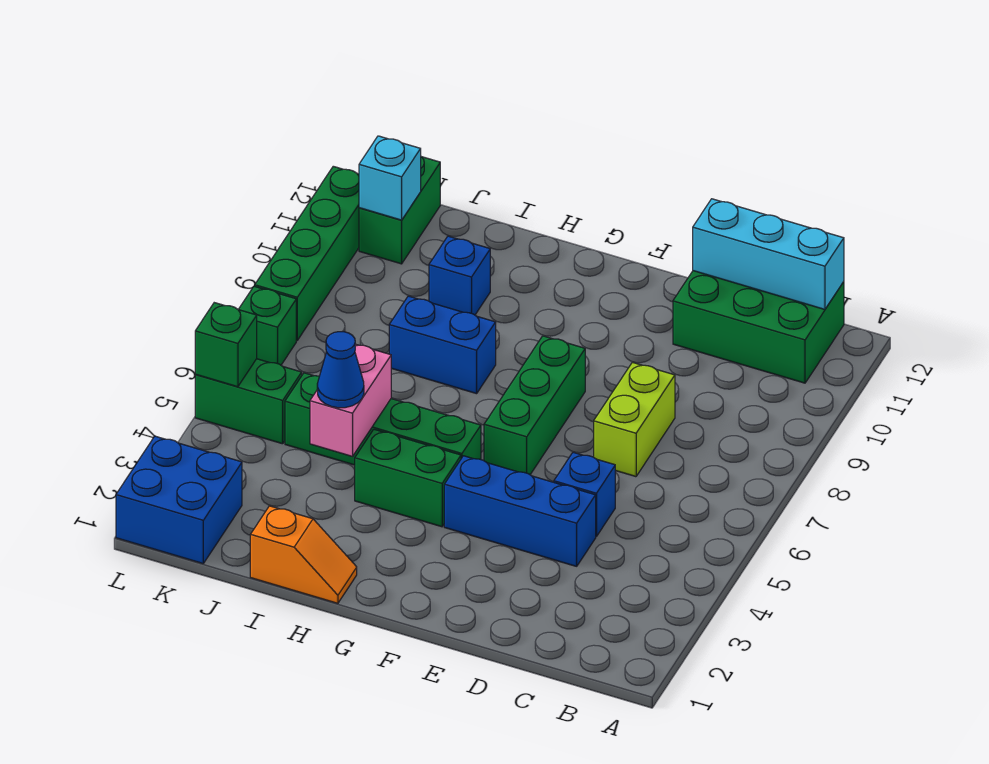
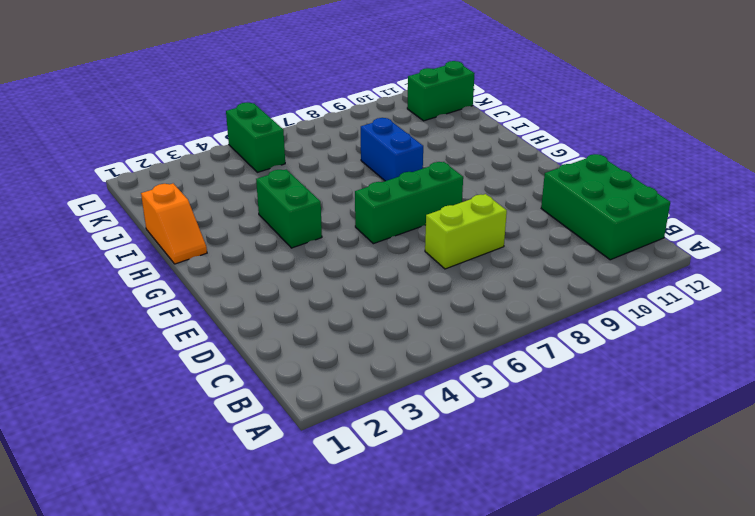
none -> blue brick D4:F4 level 1
none -> blue brick D5 level 1
none -> green brick G5:J5 level 1

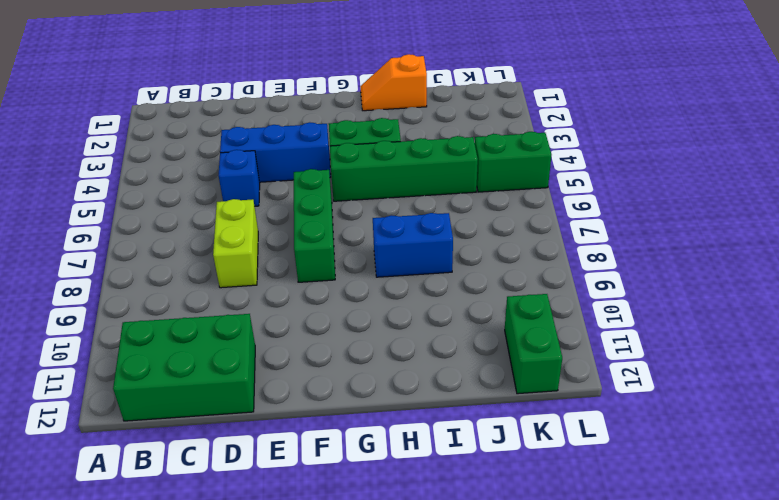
none -> blue brick I10 level 1
none -> blue brick K1:L2 level 1
none -> green brick L7 level 1

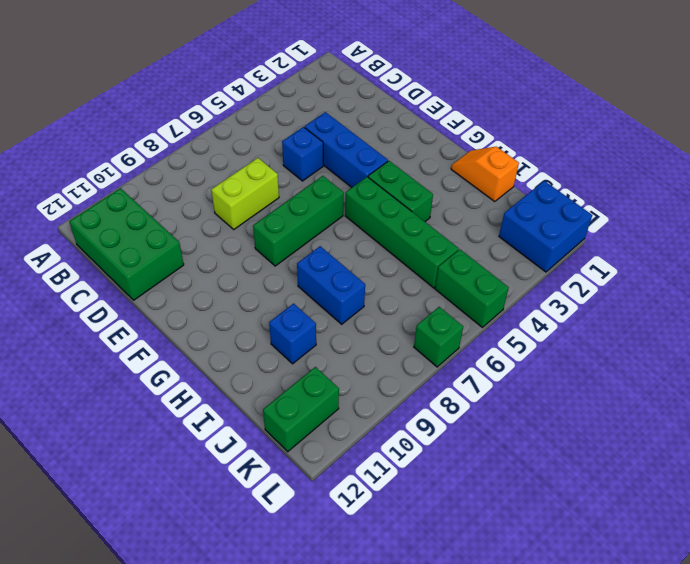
none -> green brick L8:L11 level 1
none -> cyan brick B12:D12 level 2
none -> pink brick I4:I5 level 2

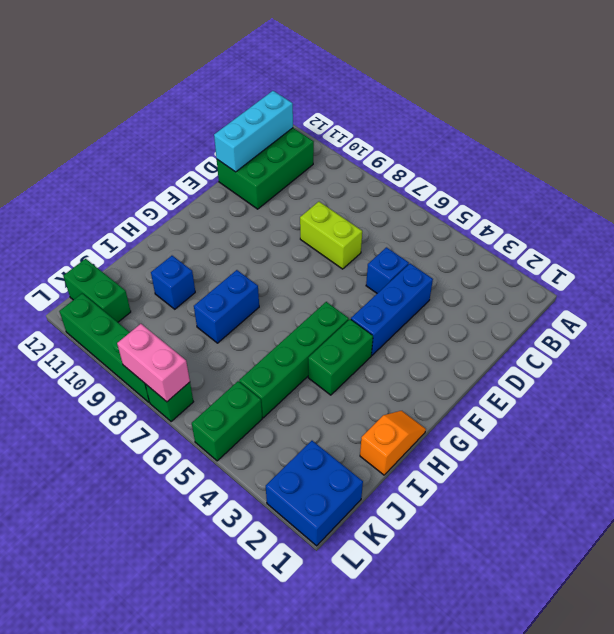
pink brick L7:L8 level 2 -> pink brick I4:I5 level 2
none -> green brick F6:F8 level 1
none -> cyan brick K11 level 2
none -> green brick L5 level 2

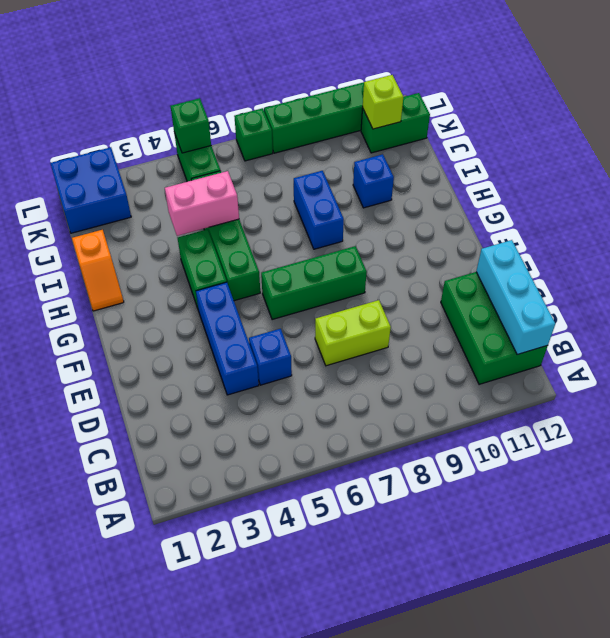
lime brick K11 level 2 -> cyan brick K11 level 2
none -> blue cone I4 level 3

